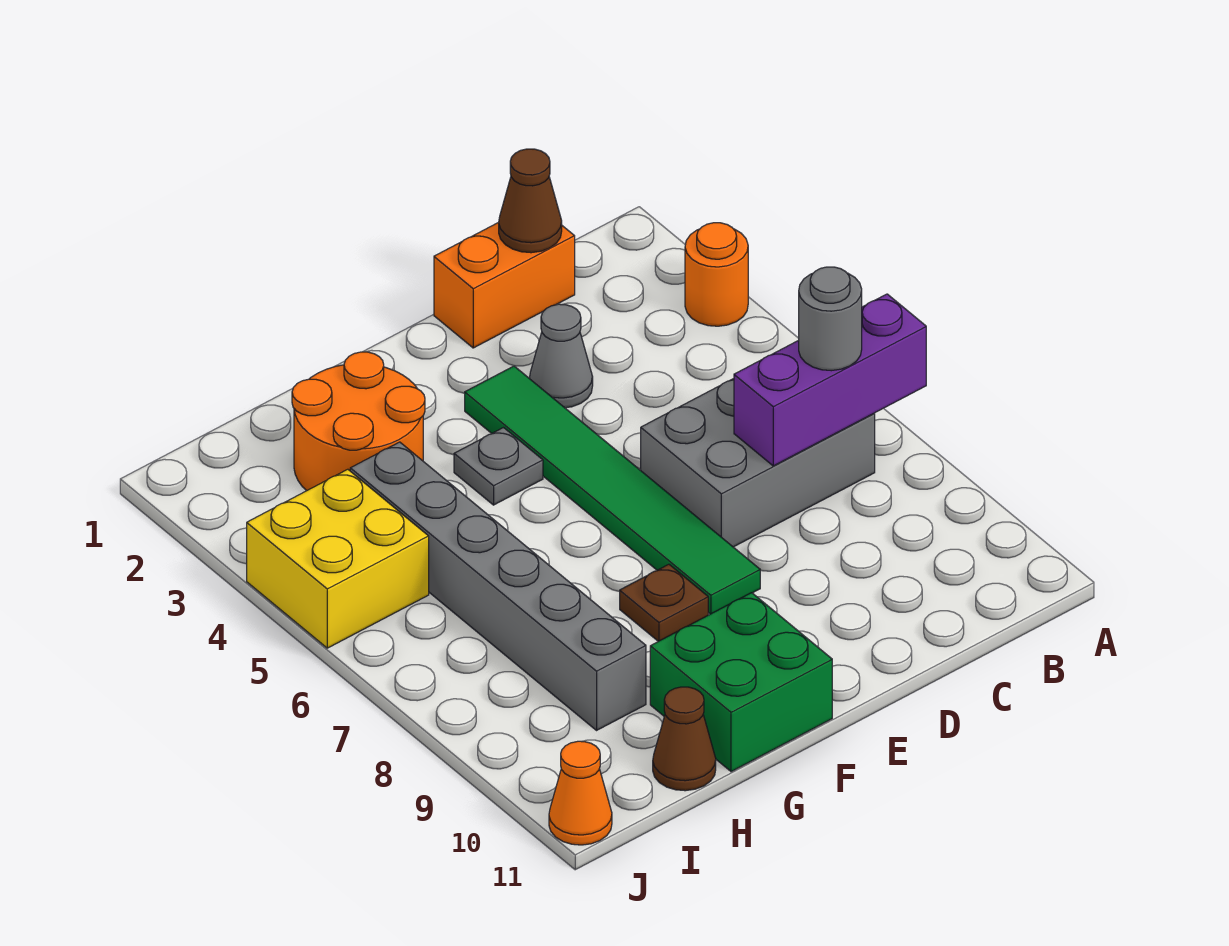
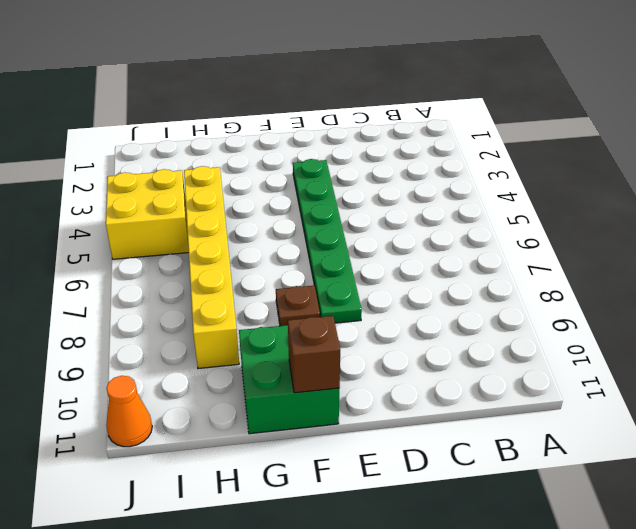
green plate E3:E8 level 1 -> green tile E3:E8 level 1
brown brick F11 level 2 -> none
yellow brick H4:H9 level 1 -> grey brick H4:H9 level 1
none -> orange round brick A3 level 1
none -> grey brick B6:D7 level 1
none -> orange brick C1:D1 level 1

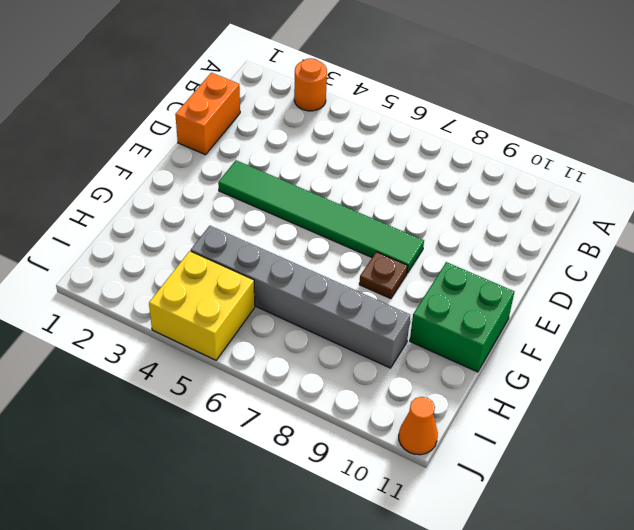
none -> grey brick B6:D7 level 1
none -> grey cone D3 level 1
none -> grey plate F4 level 1

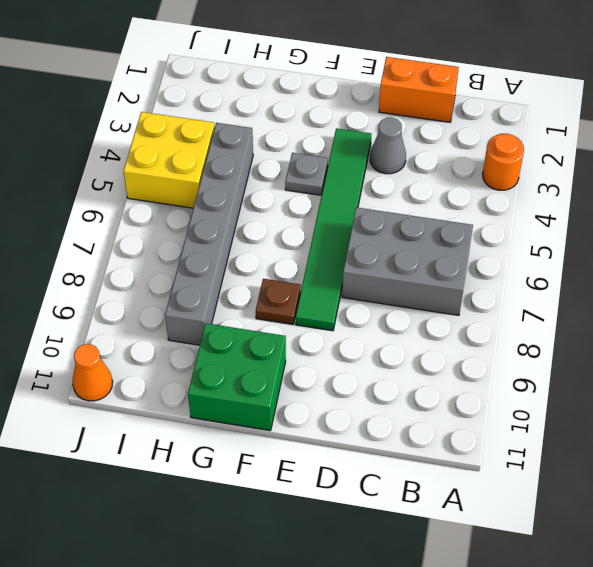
none -> orange round brick G2:H3 level 1
none -> brown cone H11 level 1
none -> purple brick A7:C7 level 2

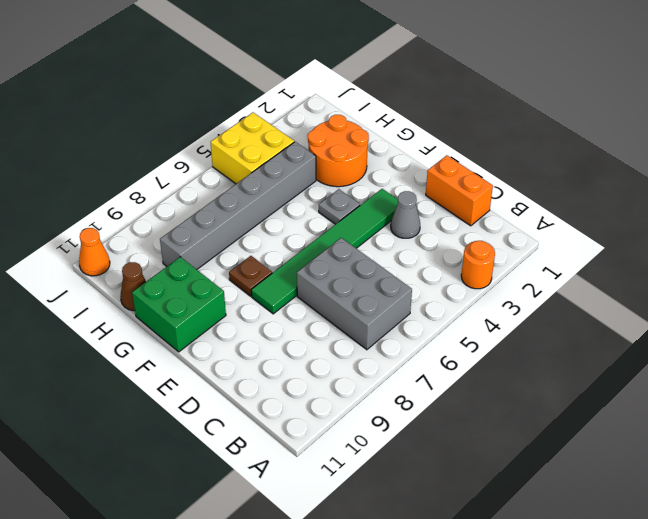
none -> purple brick A7:C7 level 2
none -> brown cone C1 level 2
none -> grey round brick B7 level 3

